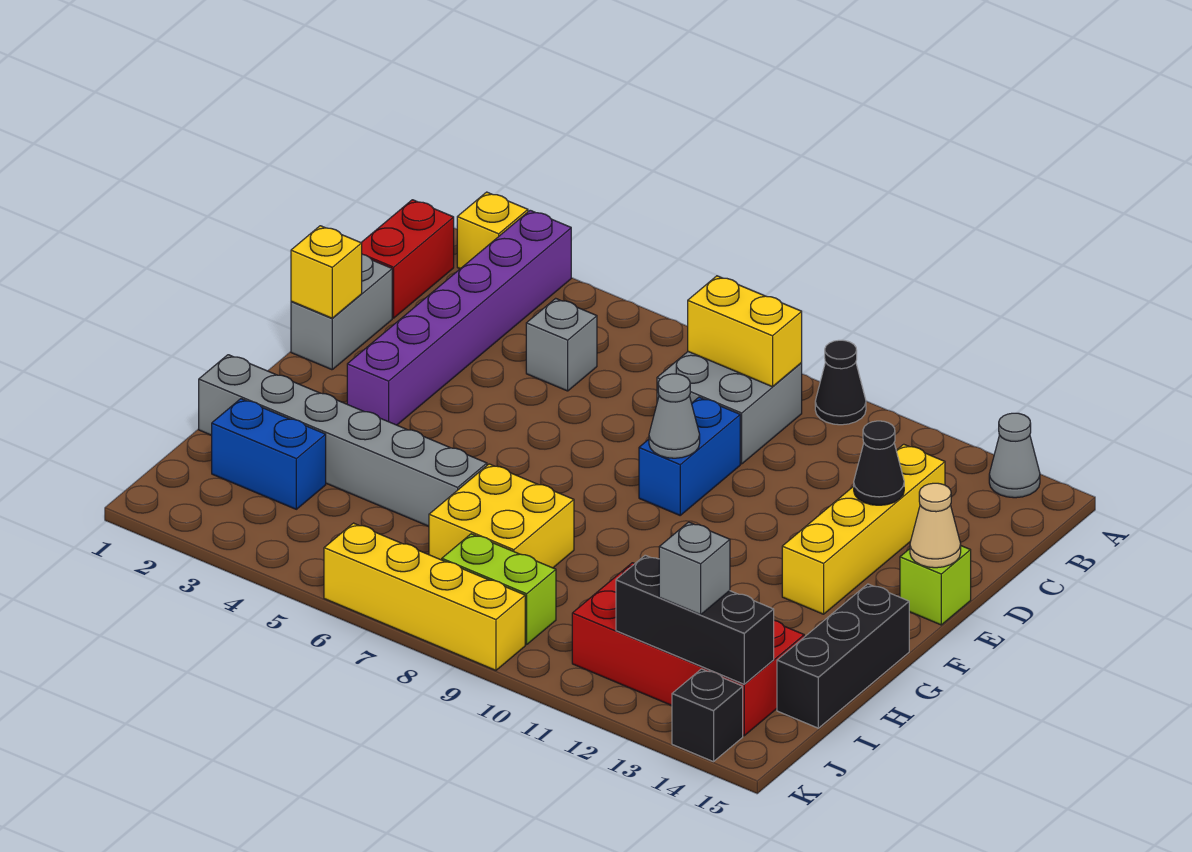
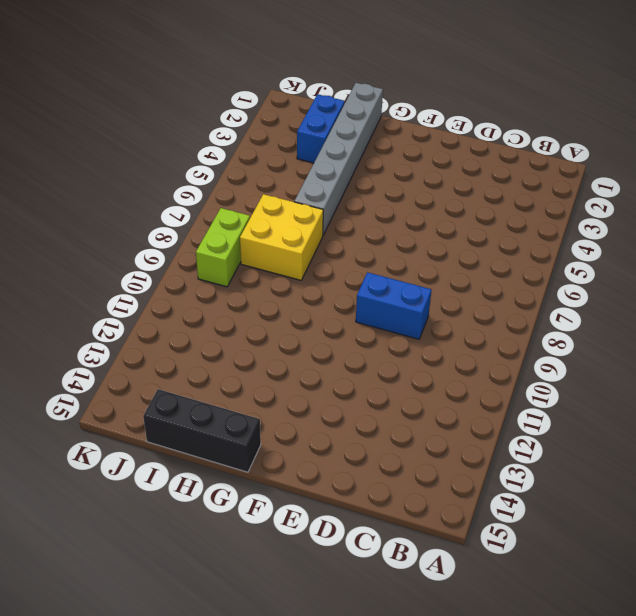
none -> yellow brick A2 level 1
none -> purple brick A3:F3 level 1
none -> black cone A10 level 1

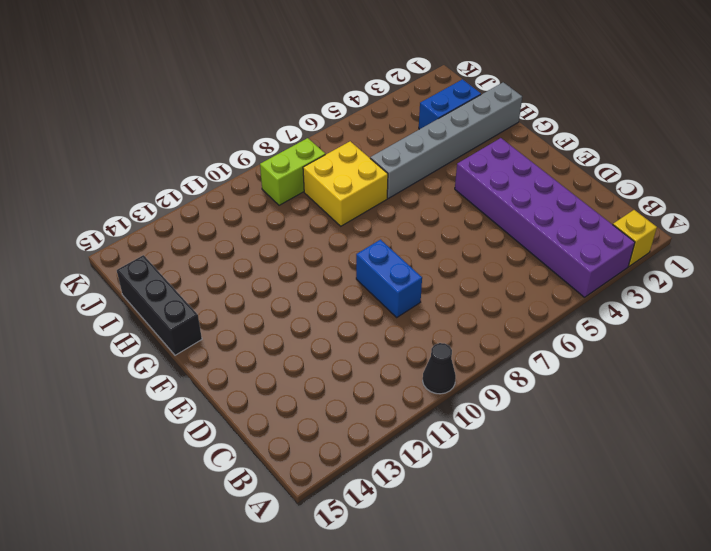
purple brick A3:F4 level 1 -> purple brick A3:F3 level 1
none -> grey cone A14 level 1
none -> red brick B1:C1 level 1
none -> grey brick B8:C9 level 1

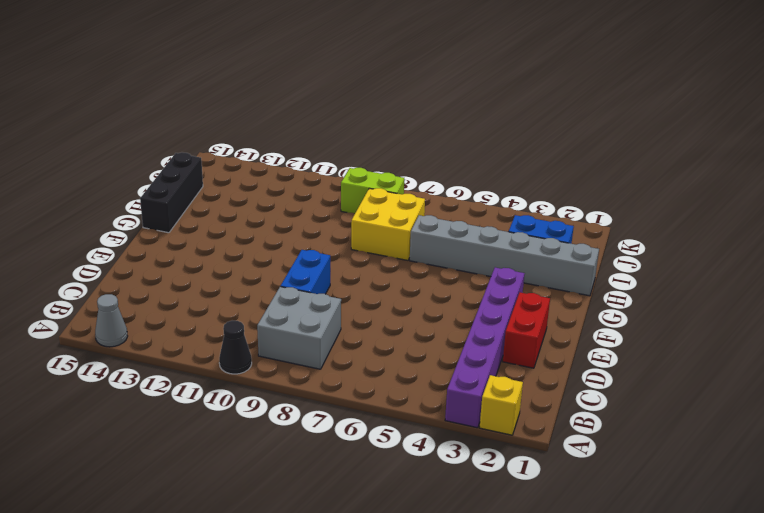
red brick D2:E2 level 1 -> red brick B1:C1 level 1
none -> grey brick C5 level 1
none -> yellow brick C13:F13 level 1
none -> grey brick D1:E1 level 1

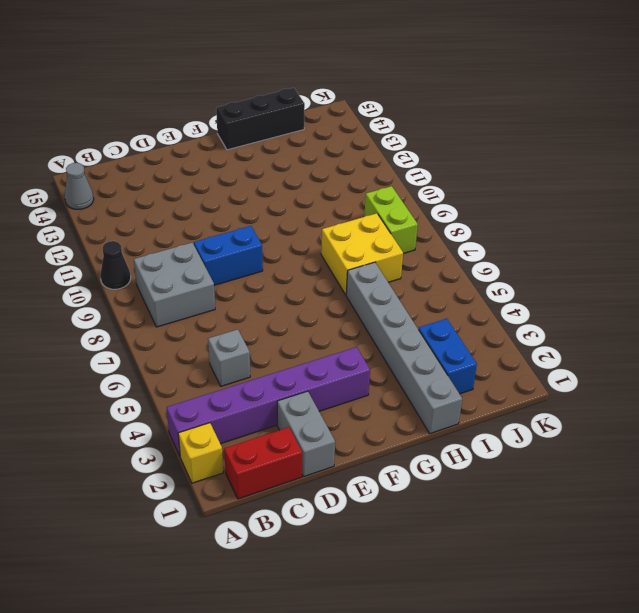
grey brick D1:D2 level 1 -> grey brick D1:E1 level 1
none -> yellow brick C13:F13 level 1
none -> lime brick E15 level 1
none -> red brick I11:J14 level 1

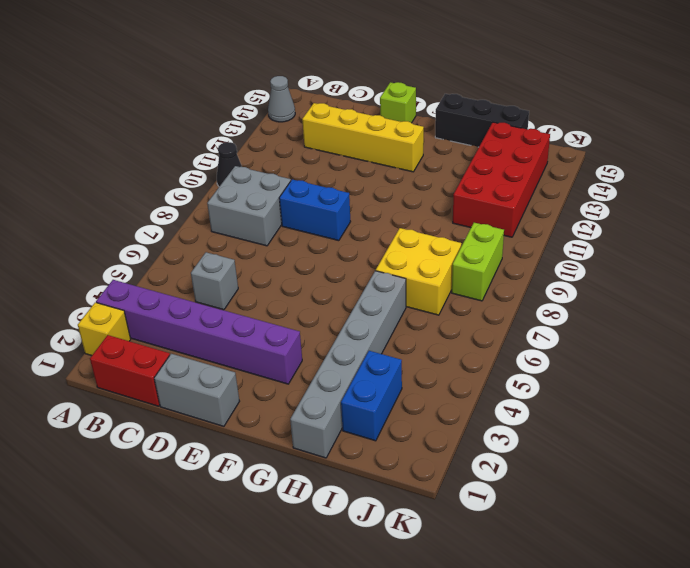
none -> yellow brick K6:K9 level 1
none -> black brick K14 level 1
none -> yellow brick B8:B9 level 2

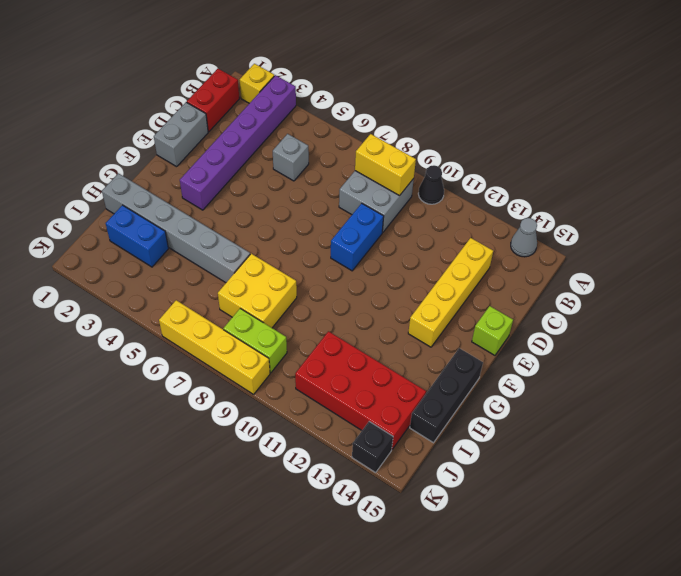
none -> black cone D13 level 2
none -> yellow brick E1 level 2
none -> grey cone E9 level 2

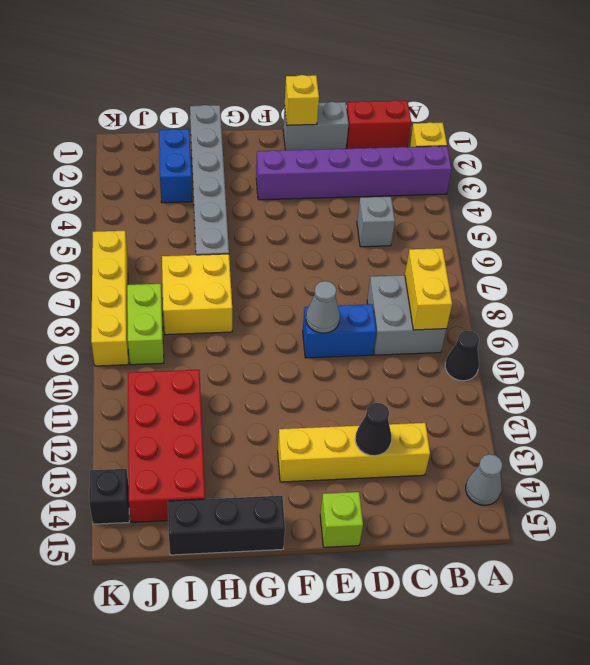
none -> tan cone E15 level 2
none -> black brick J12:J14 level 2
none -> grey brick J13 level 3

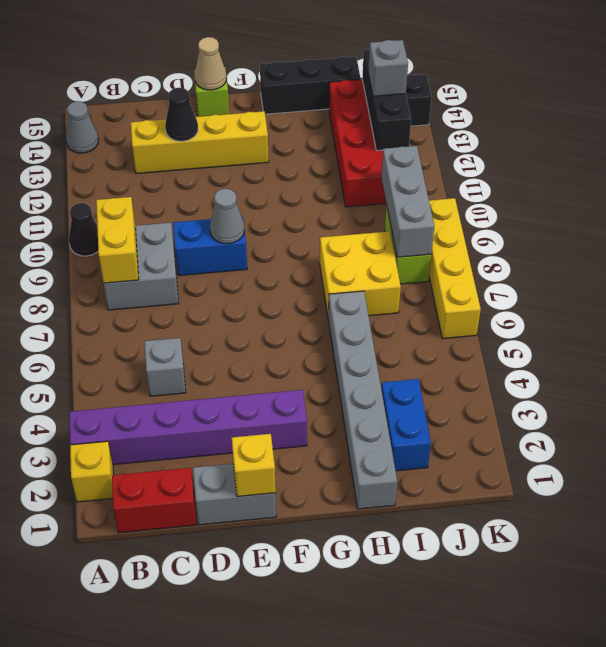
grey brick J8:J10 level 2 -> none

